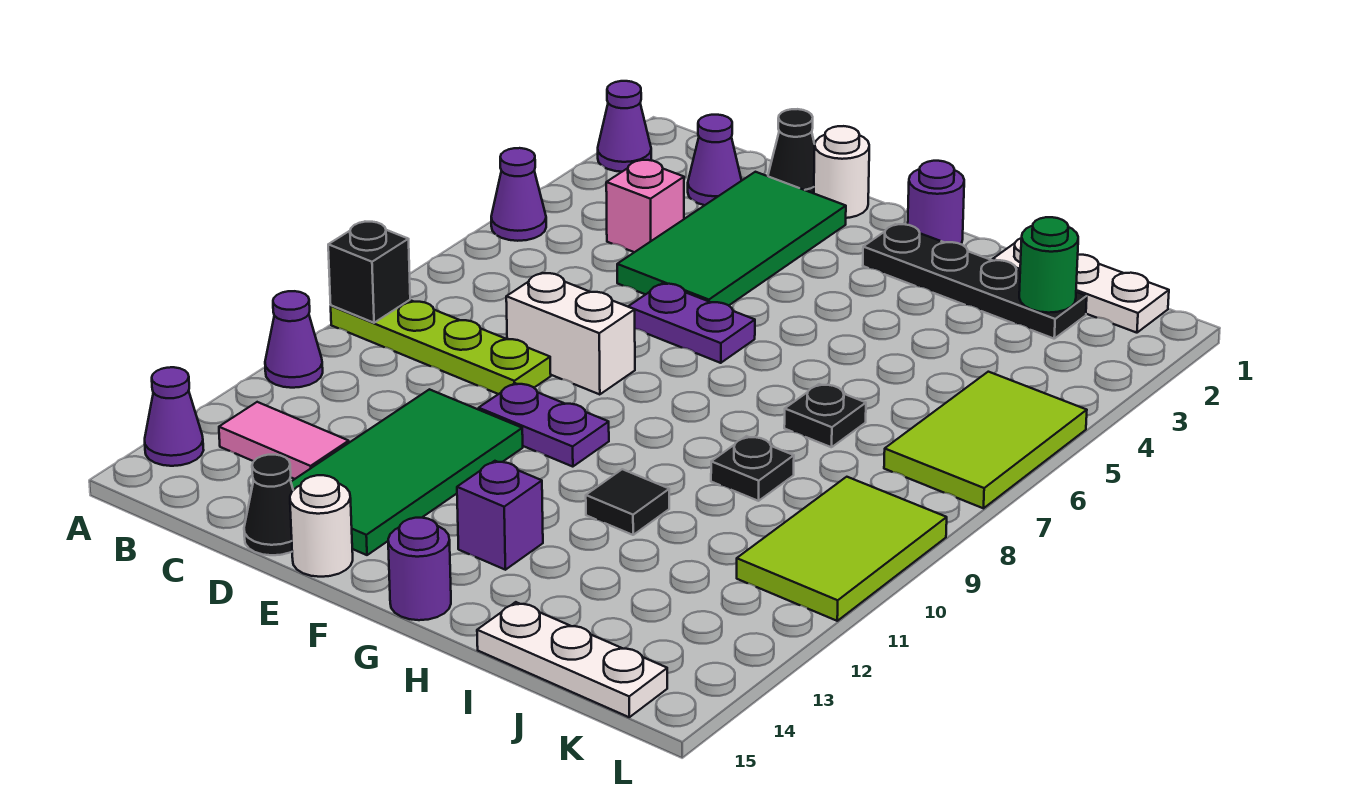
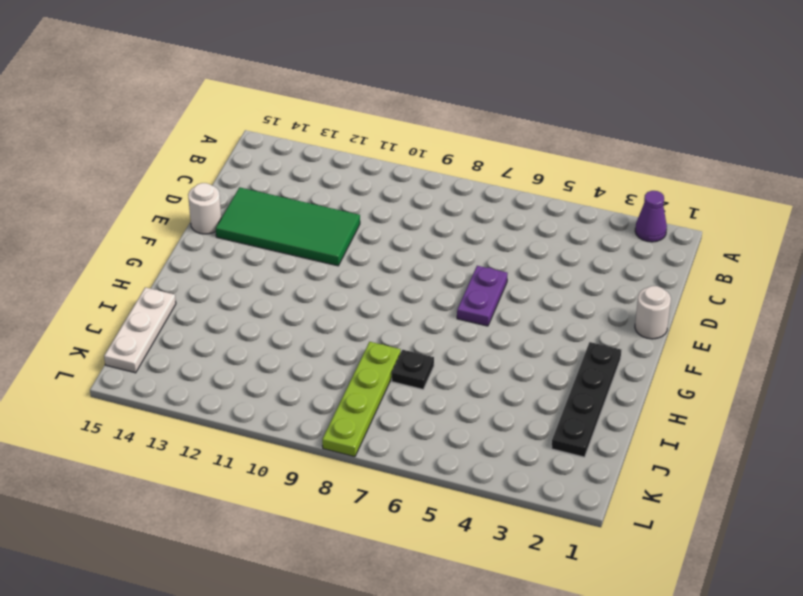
lime plate I8:L8 level 1 -> lime plate A9:D9 level 1
none -> purple cone A5 level 1
none -> purple cone A11 level 1
none -> purple cone A14 level 1
none -> pink tile B13:C13 level 1

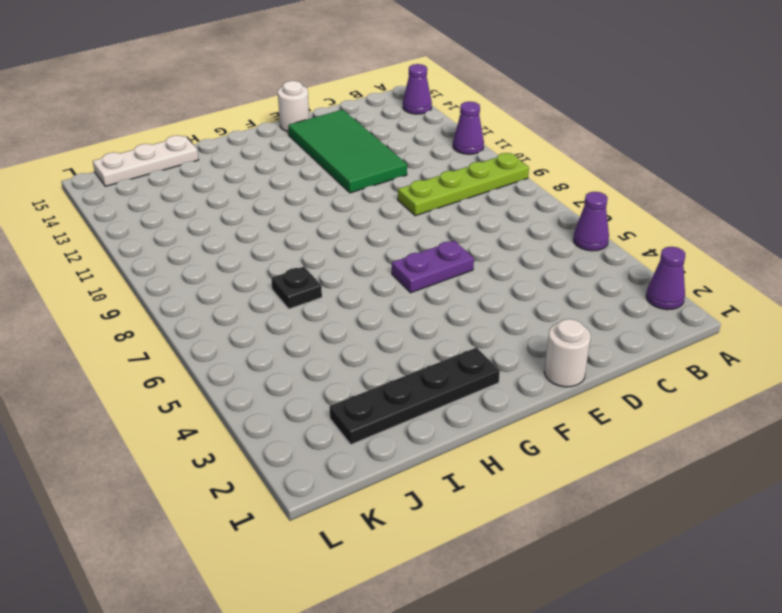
none -> pink tile B13:C13 level 1
none -> purple cone C2 level 1
none -> pink brick C4 level 1
none -> black cone D1 level 1

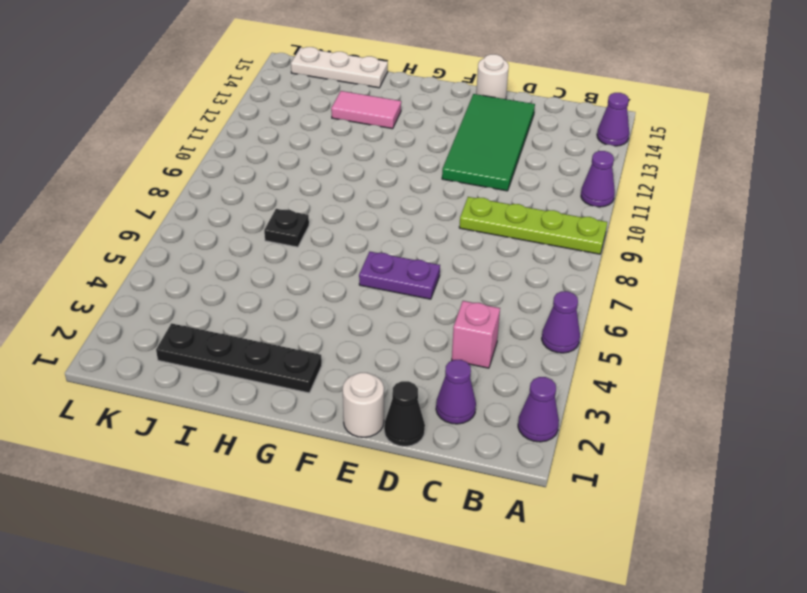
pink tile H13:I13 level 1 -> pink tile B13:C13 level 1
none -> green tile D2:E5 level 1
none -> white brick D8:E8 level 1
none -> black cone D15 level 1
none -> purple plate E10:F10 level 1

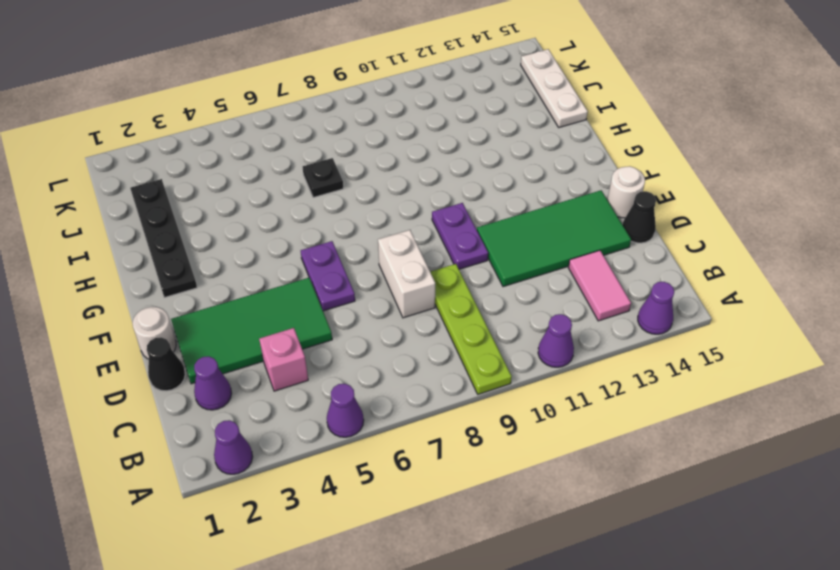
none -> purple round brick G1 level 1
none -> purple brick G13 level 1
none -> purple round brick G15 level 1
none -> black tile H11 level 1

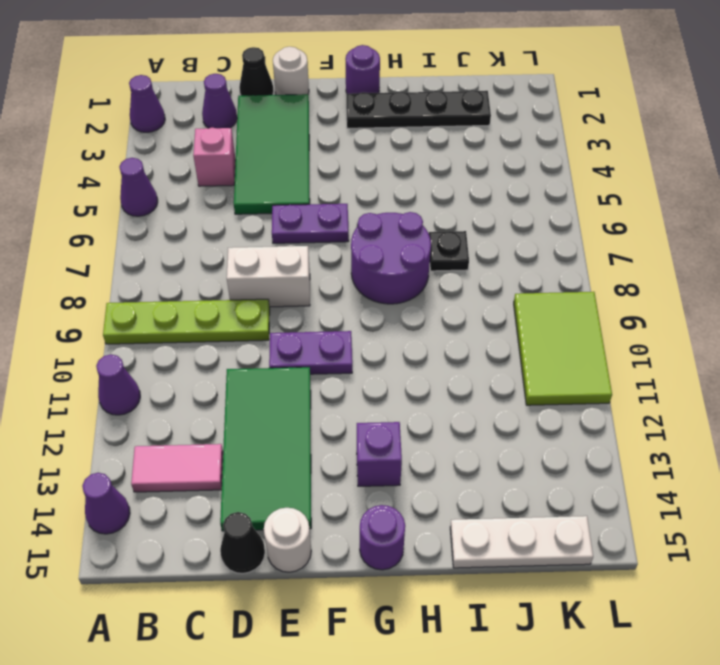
purple round brick G7:H8 level 1 -> none
none -> black tile H11 level 1
none -> white plate I1:K1 level 1
none -> black plate I9 level 1
none -> lime tile K5:L7 level 1

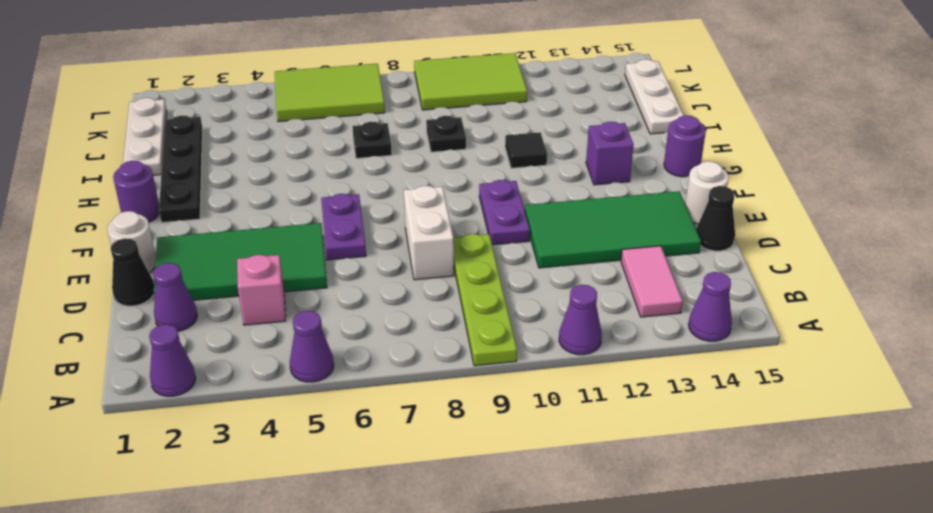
none -> black brick A9 level 2
none -> green round brick J2 level 2

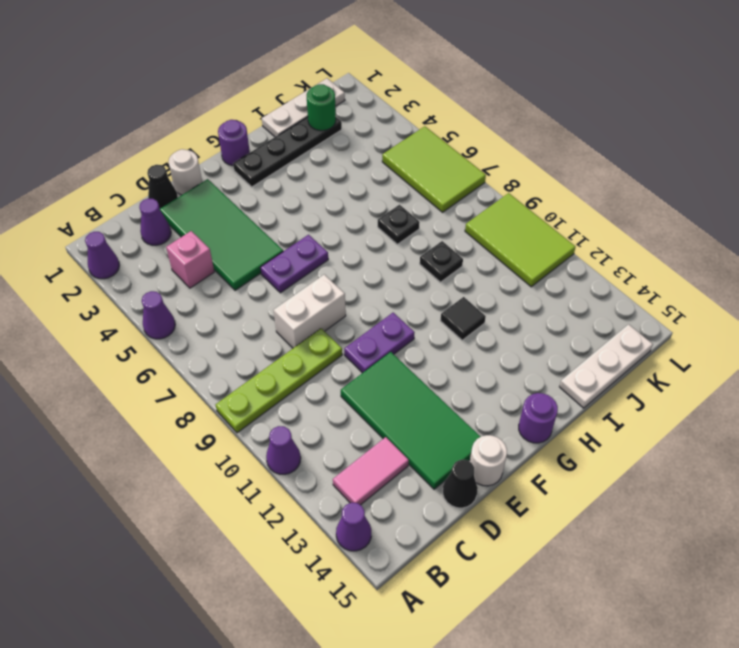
none -> purple brick G13 level 1
none -> black brick A9 level 2

